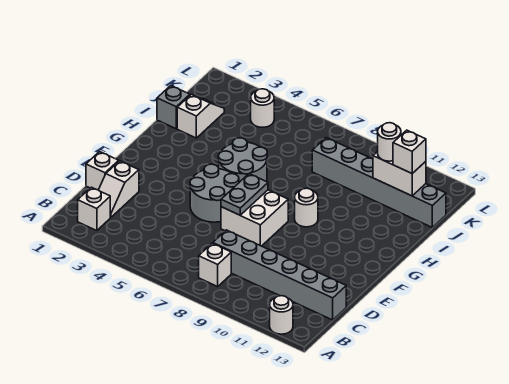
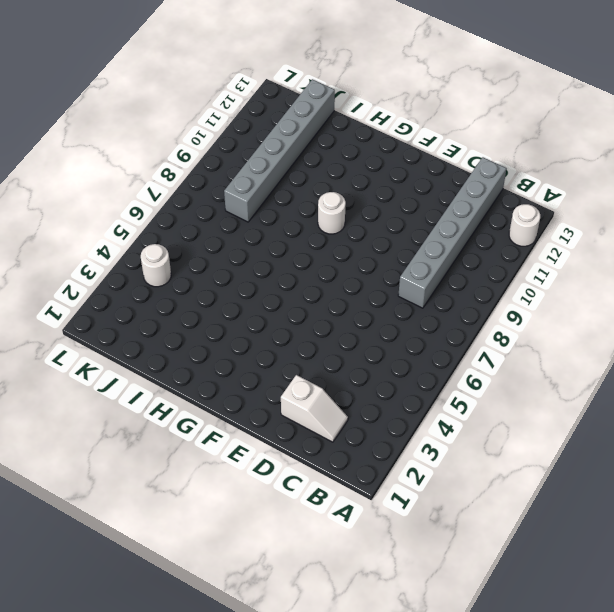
none -> white brick B2 level 1
none -> white brick B8 level 1
none -> white brick D1 level 1

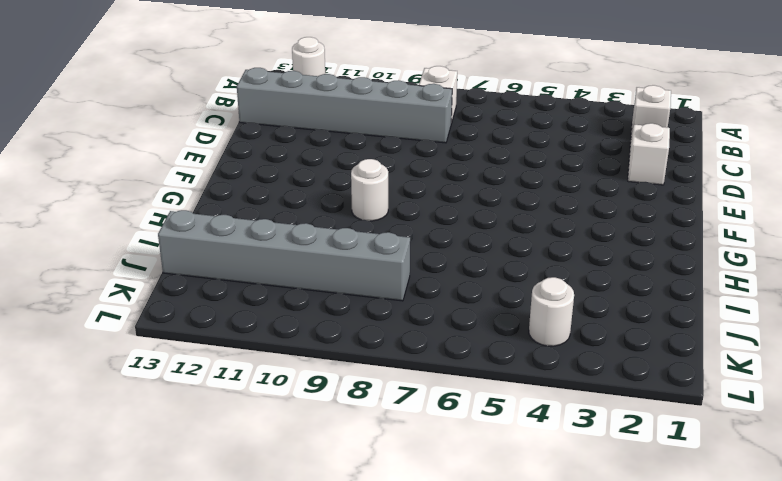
none -> white brick D1 level 1
none -> grey round brick E5:F6 level 1
none -> white brick E7:F8 level 1

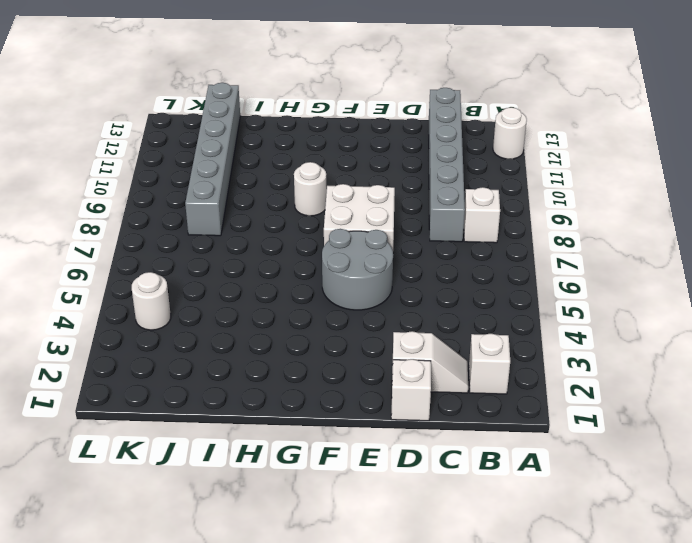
none -> grey round brick G5:H6 level 1
none -> grey brick I1 level 1
none -> white slope I2:J2 level 1 top I

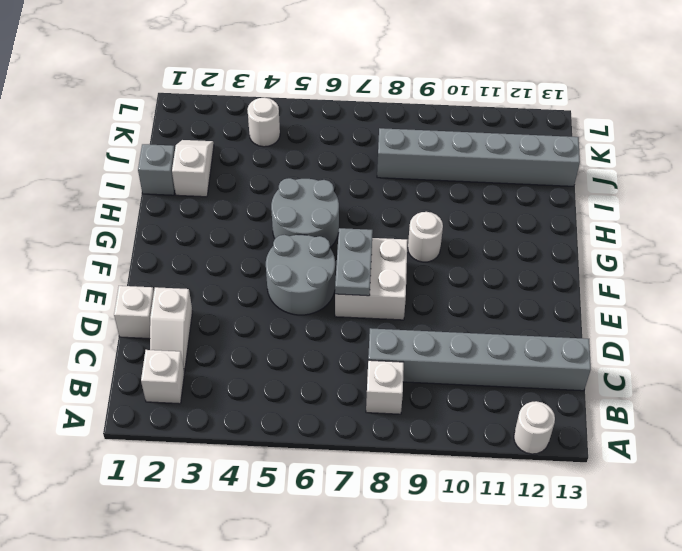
none -> white brick J11:J12 level 2
none -> white round brick J11 level 3
none -> white brick J12 level 3

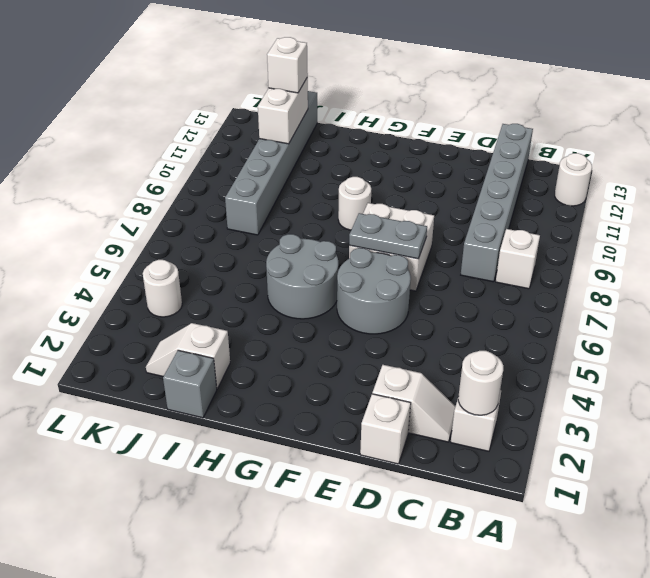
white round brick B2 level 2 -> white round brick J11 level 3

